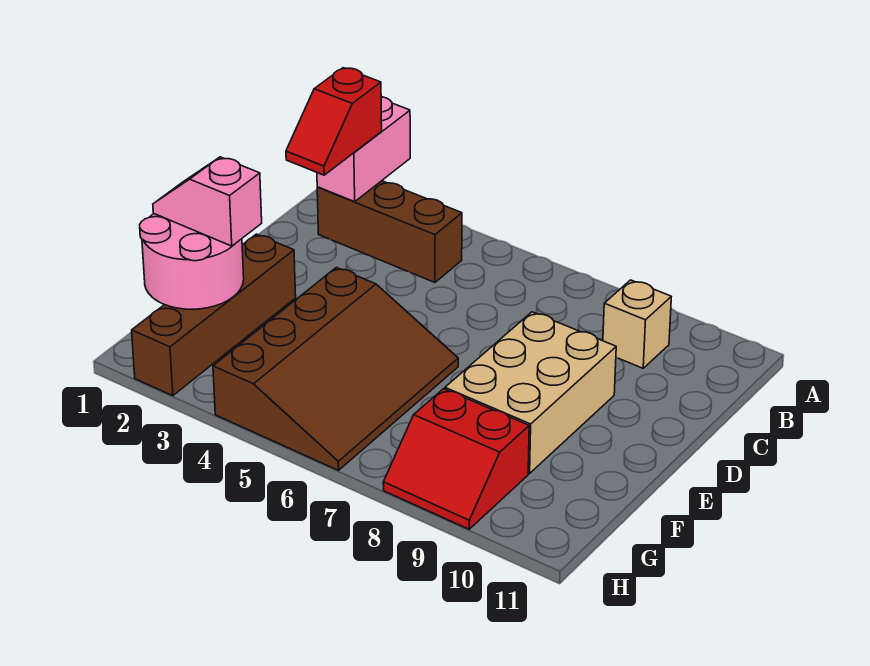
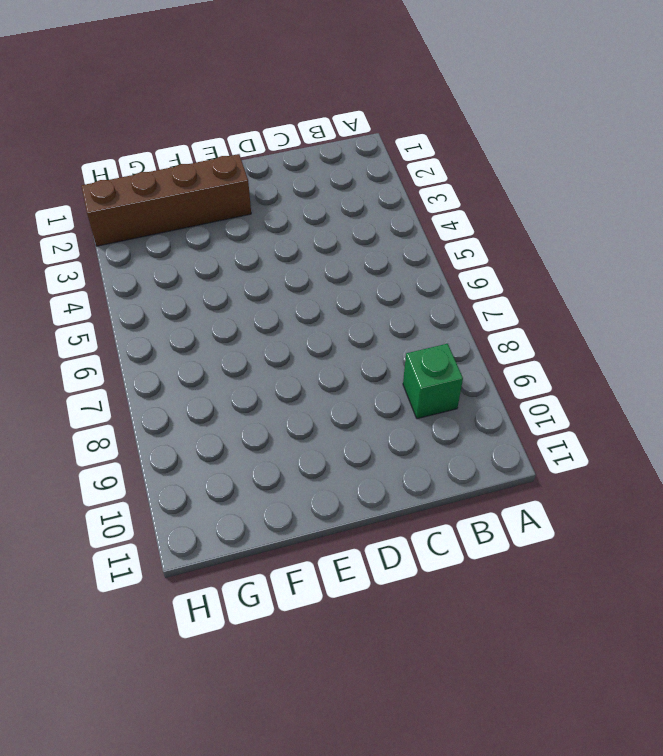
green brick B9 level 1 -> tan brick B9 level 1
none -> brown brick B2:B4 level 1
none -> tan brick D8:F9 level 1

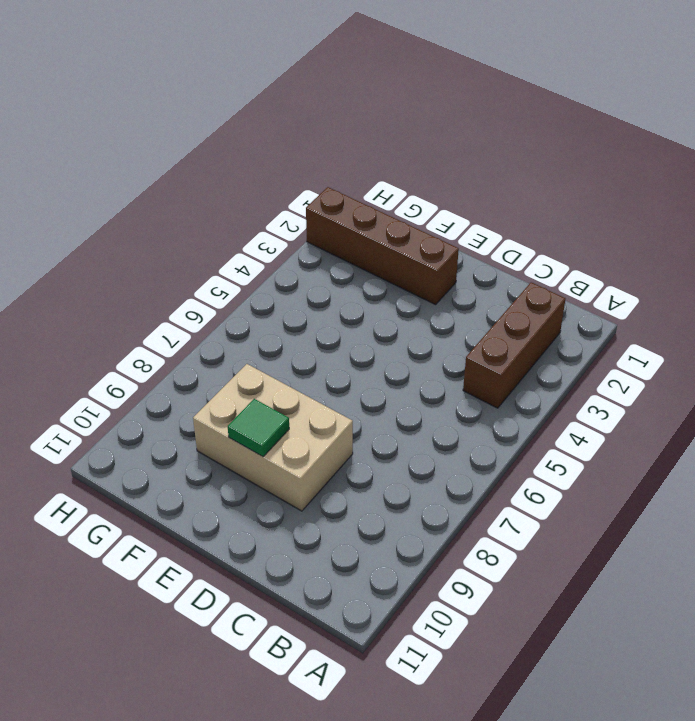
green tile E9 level 2 -> none
none -> tan brick B9 level 1
none -> brown slope E4:H6 level 1 top 4

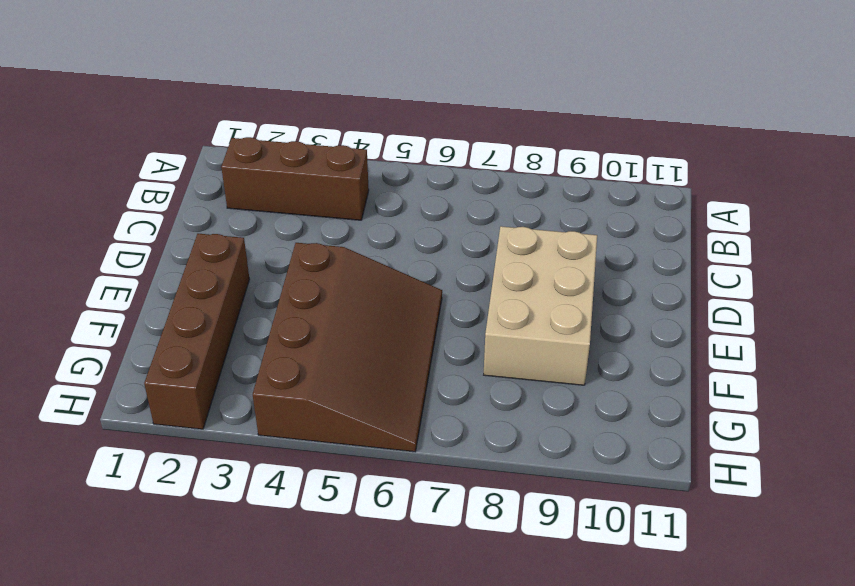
none -> tan brick B9 level 1
none -> red slope G8:H9 level 1 top G

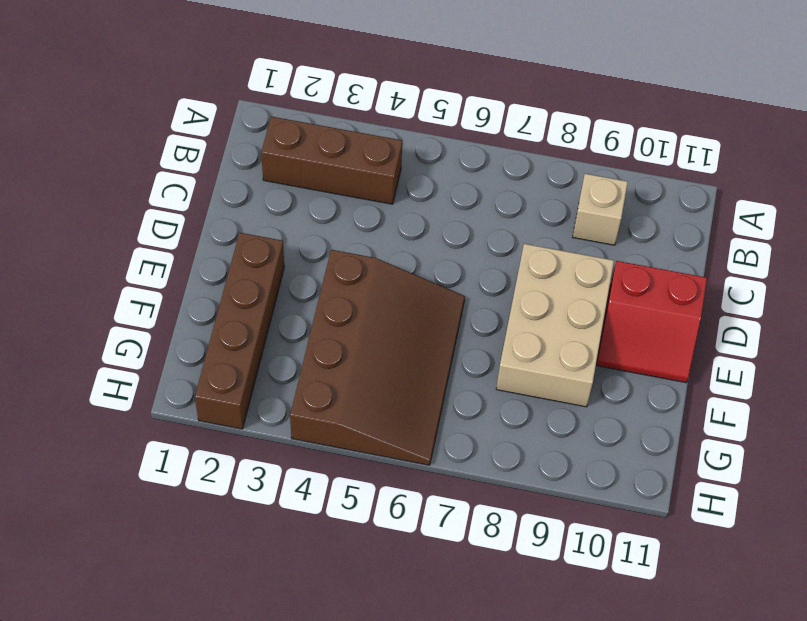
red slope D10:E11 level 1 top D -> red slope G8:H9 level 1 top G
none -> pink brick A2:B2 level 2
none -> pink round brick F1:G2 level 2

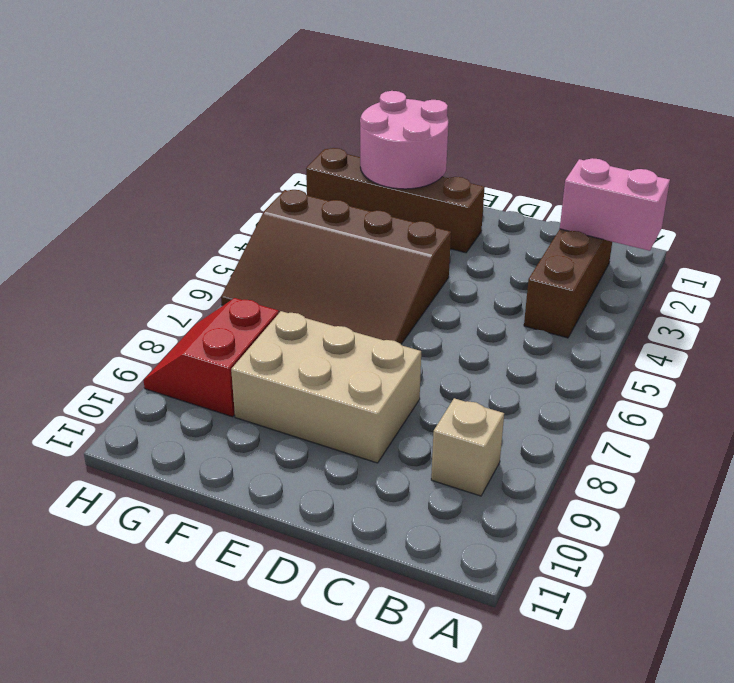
none -> red slope B2:C2 level 3 top B
none -> pink slope F1:F2 level 3 top 2

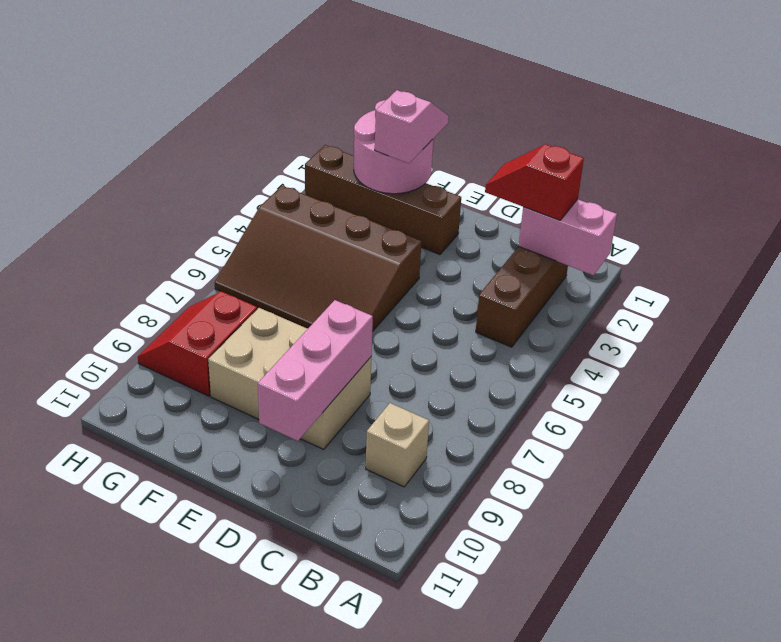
pink brick D8:D10 level 2 -> none

